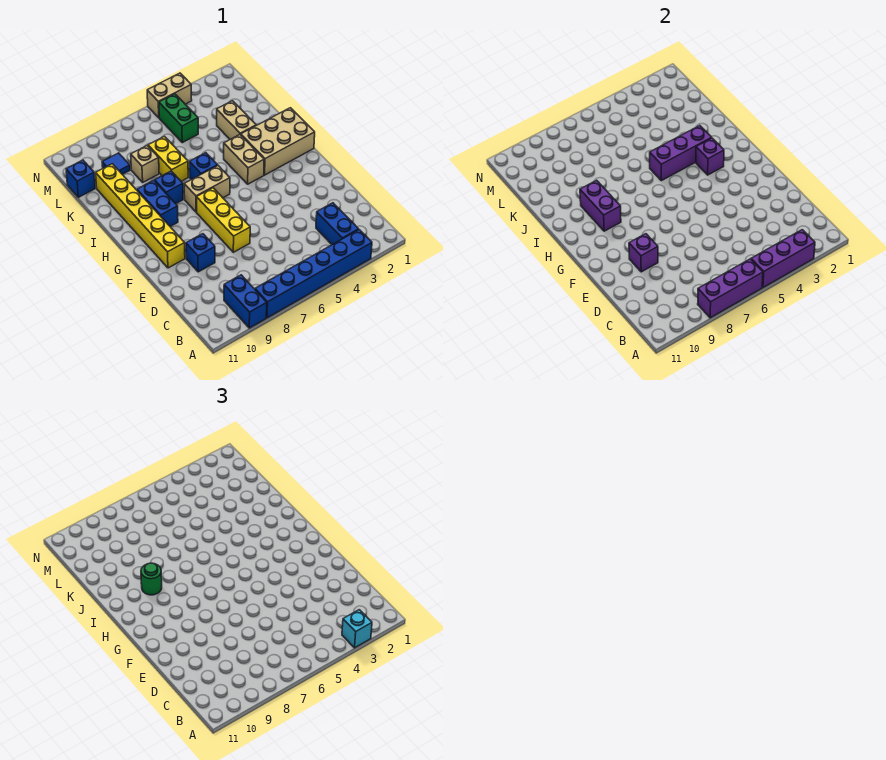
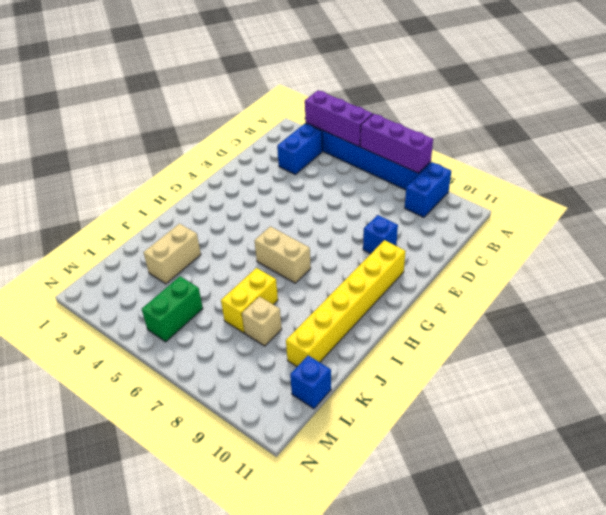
none -> yellow brick E7:G7 level 1
none -> tan brick H1:I3 level 1
none -> tan brick H4:I4 level 1

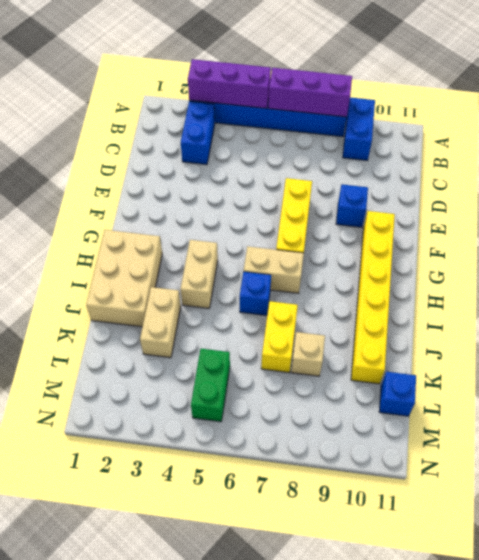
tan brick H1:J2 level 1 -> tan brick H1:I3 level 1
none -> blue brick H9:I9 level 1
none -> blue brick I8 level 1
none -> blue tile L9 level 1

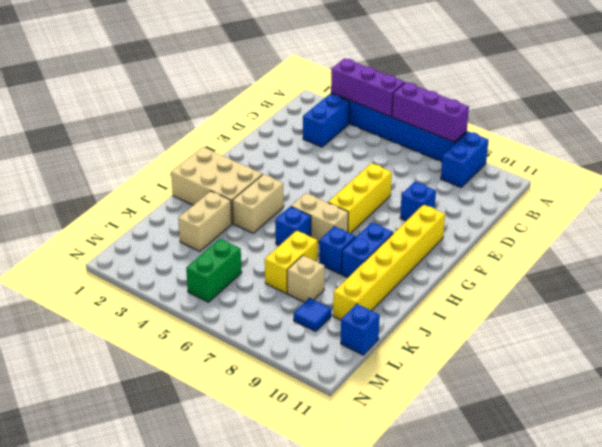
none -> tan brick N4:N5 level 1
none -> purple brick E9 level 2
none -> purple brick H3 level 2

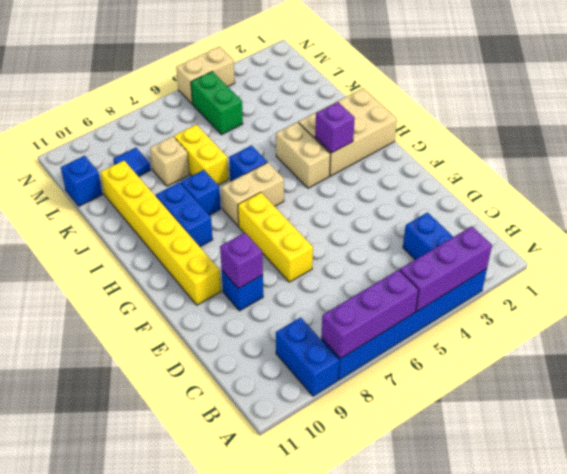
none -> tan brick J3:K3 level 1
none -> purple brick H9:I9 level 2
none -> purple brick I3:I5 level 2

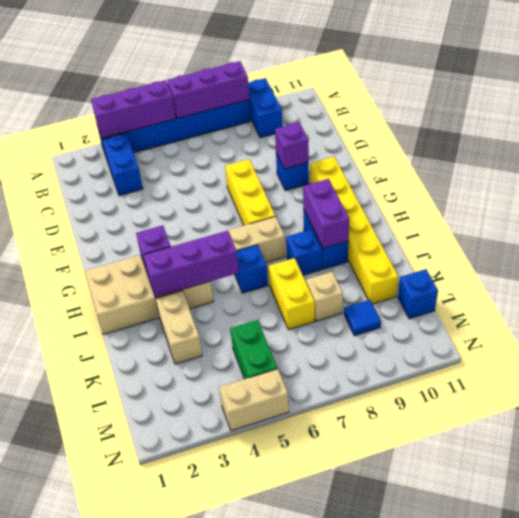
none -> cyan brick A3 level 3
none -> green round brick I9 level 3

